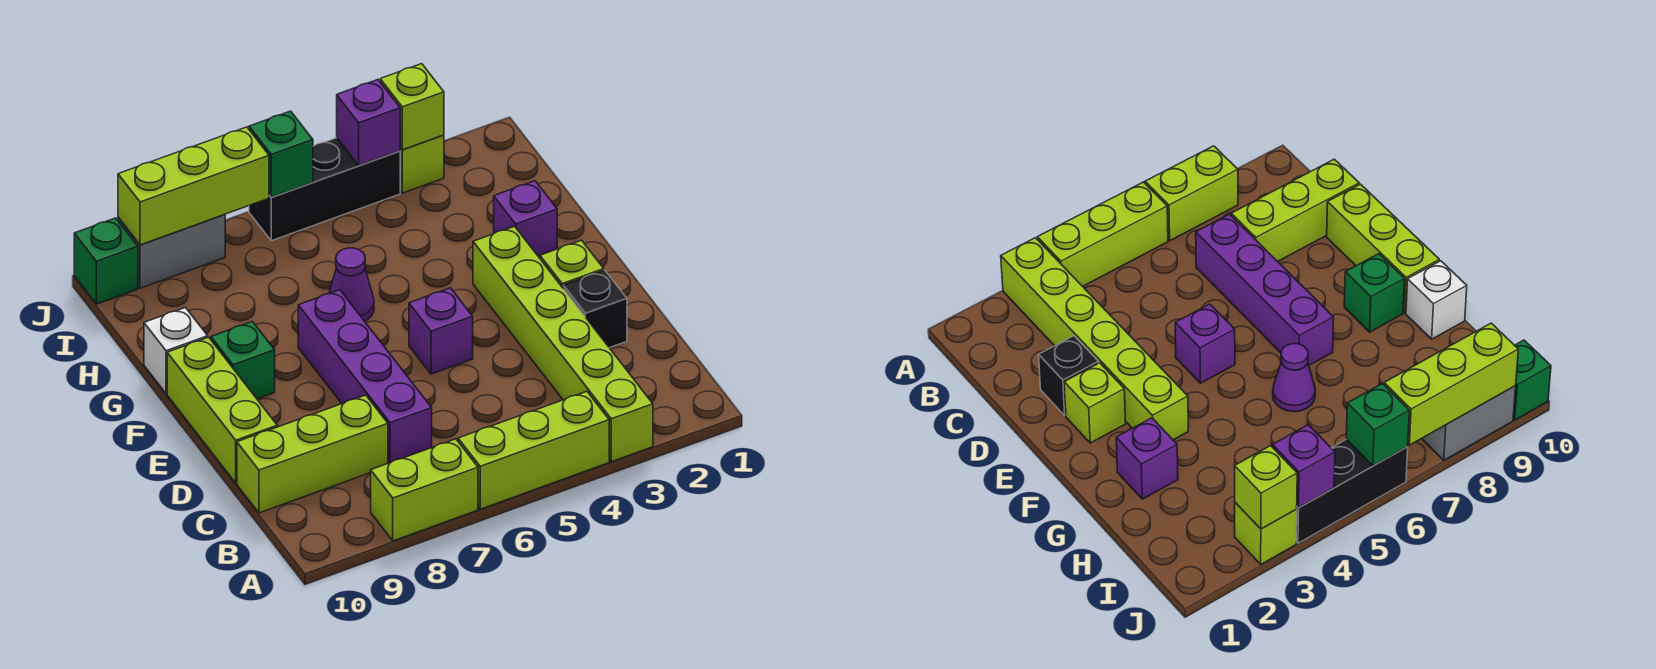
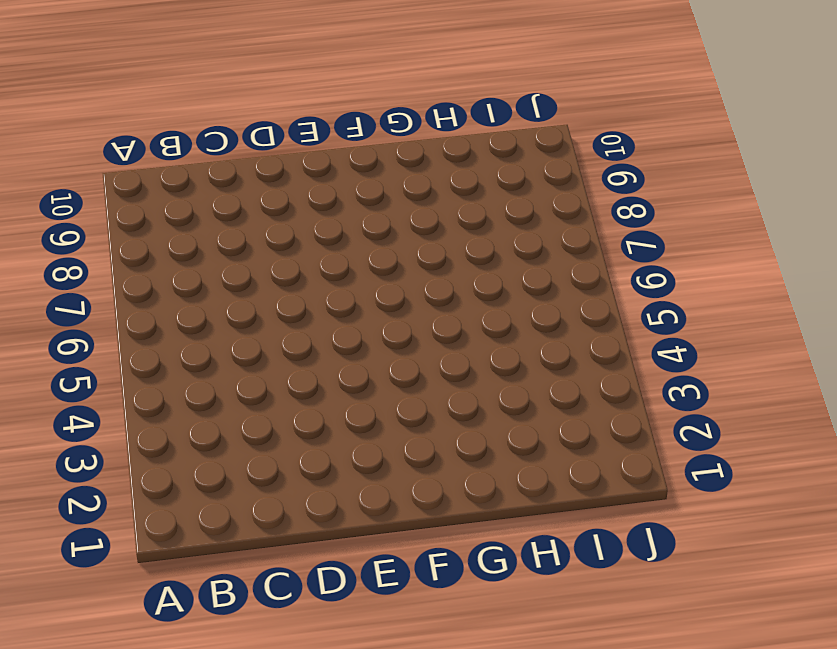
none -> lime brick A3:F3 level 1
none -> lime brick A4:A6 level 1
none -> lime brick A7:A8 level 1

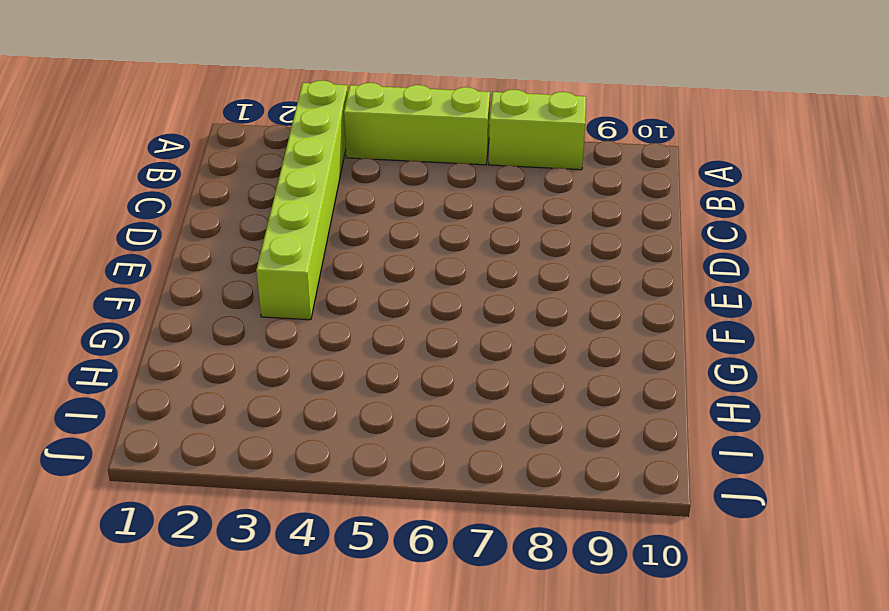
none -> purple brick C7:F7 level 1
none -> lime brick C8:C10 level 1
none -> black brick D2 level 1

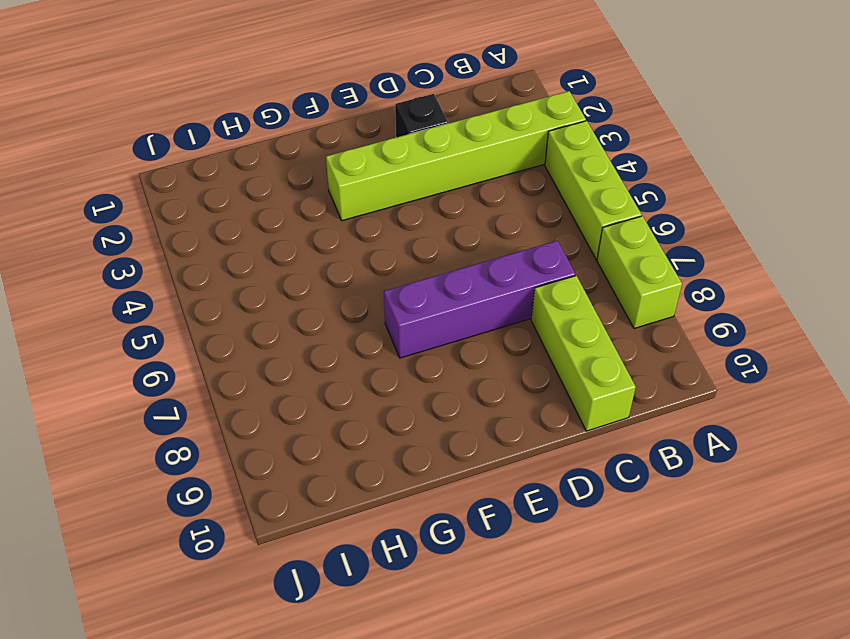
none -> lime brick D10:F10 level 1
none -> lime brick E2 level 1
none -> purple brick E5 level 1

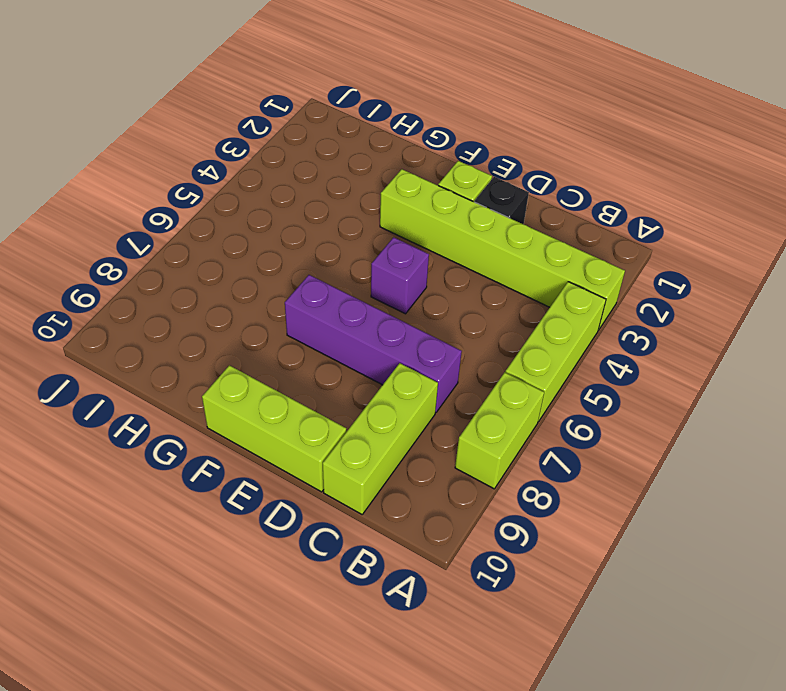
none -> green brick F9 level 1
none -> purple brick G2 level 1
none -> purple cone G6 level 1

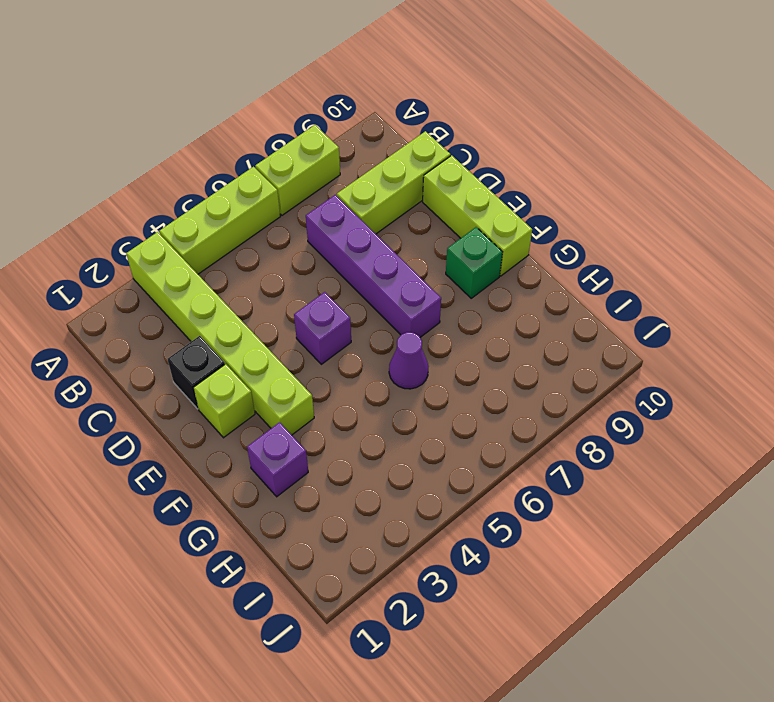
none -> white brick G10 level 1
none -> lime brick J3 level 1
none -> black brick J4:J6 level 1

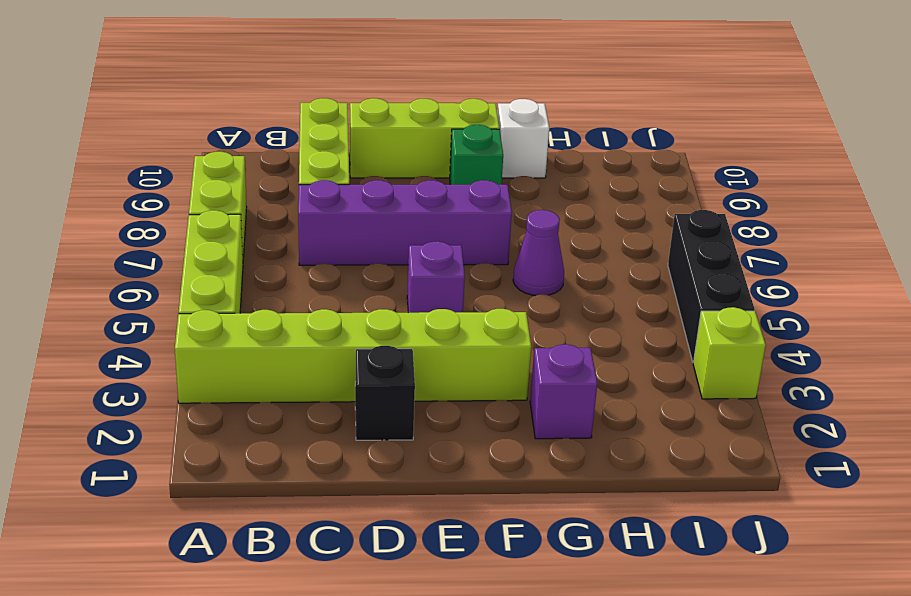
none -> lime brick E2 level 1
none -> grey brick J8:J9 level 1
none -> green brick J10 level 1

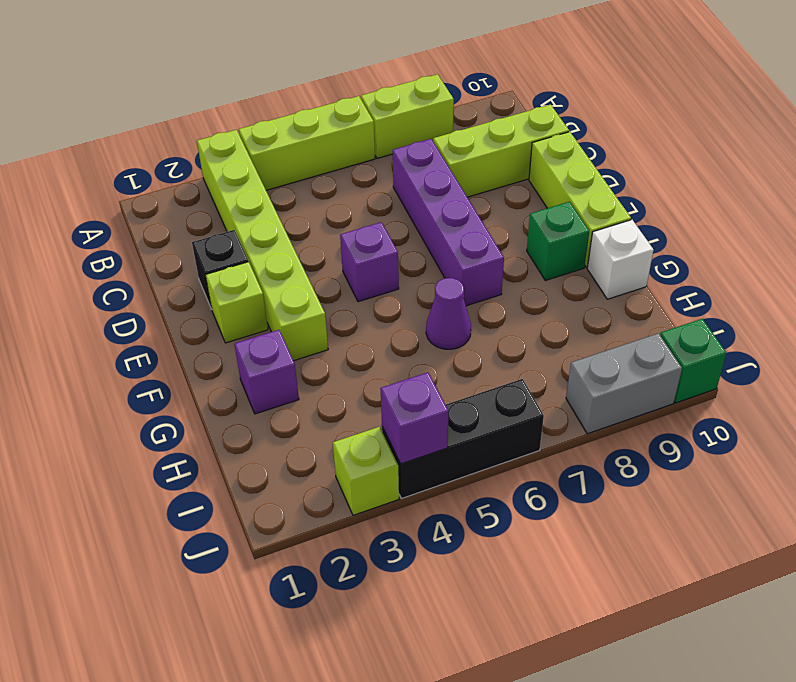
none -> lime brick J3 level 2
none -> green brick J6 level 2
none -> lime brick J7:J9 level 2

